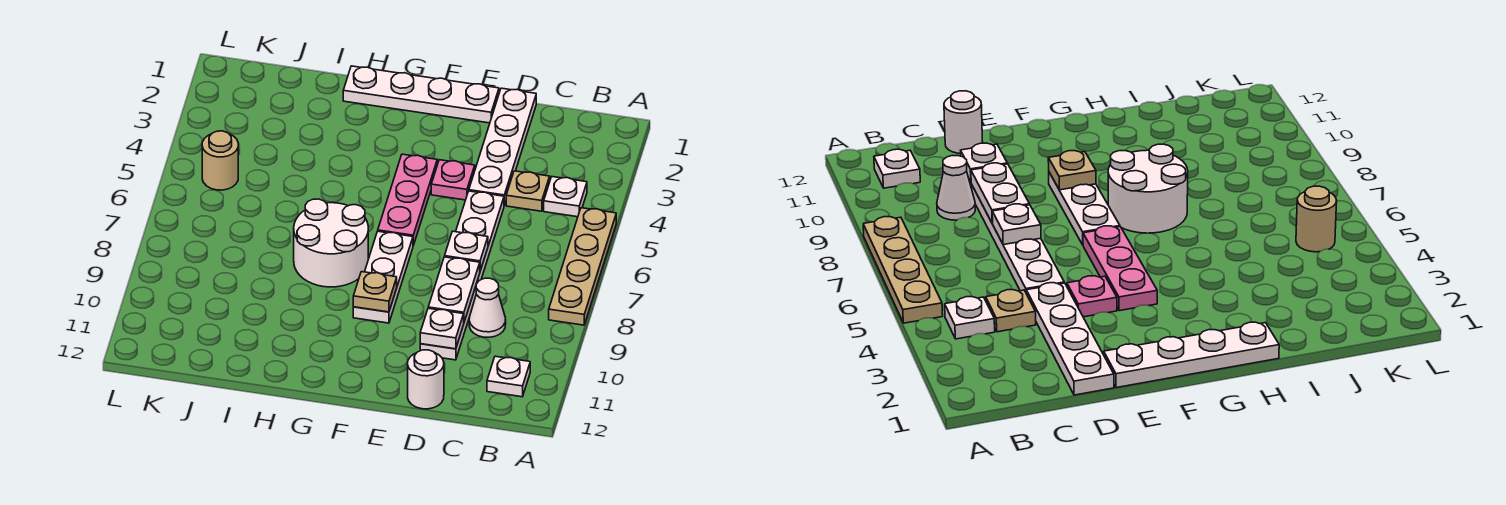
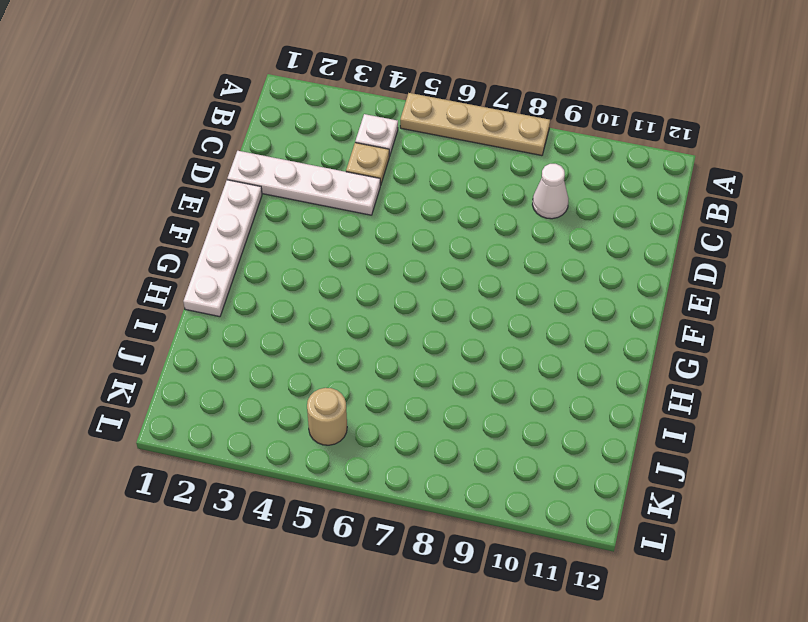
none -> white plate B11 level 1
none -> white plate D5:D10 level 1
none -> white round brick D12 level 1

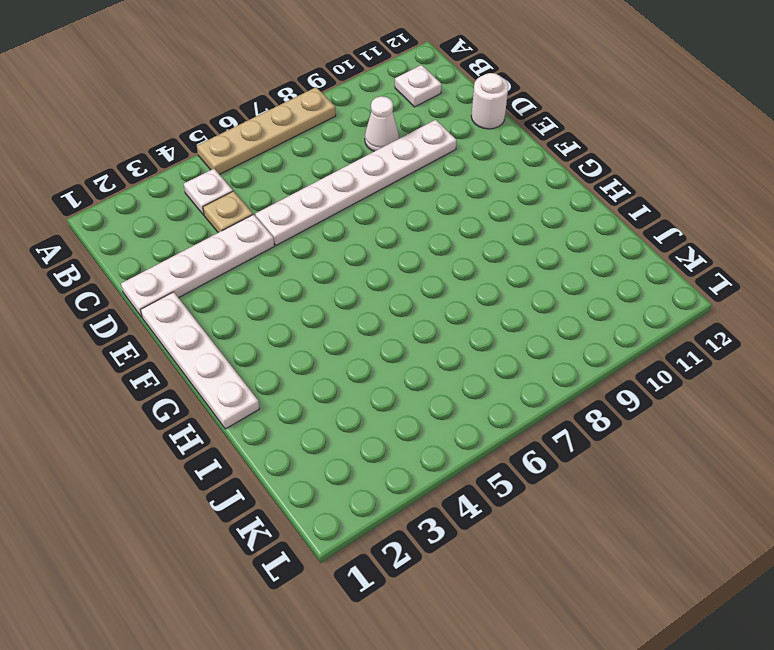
none -> pink plate E4 level 1
none -> pink plate F4:F6 level 1
none -> white plate F7:F9 level 1

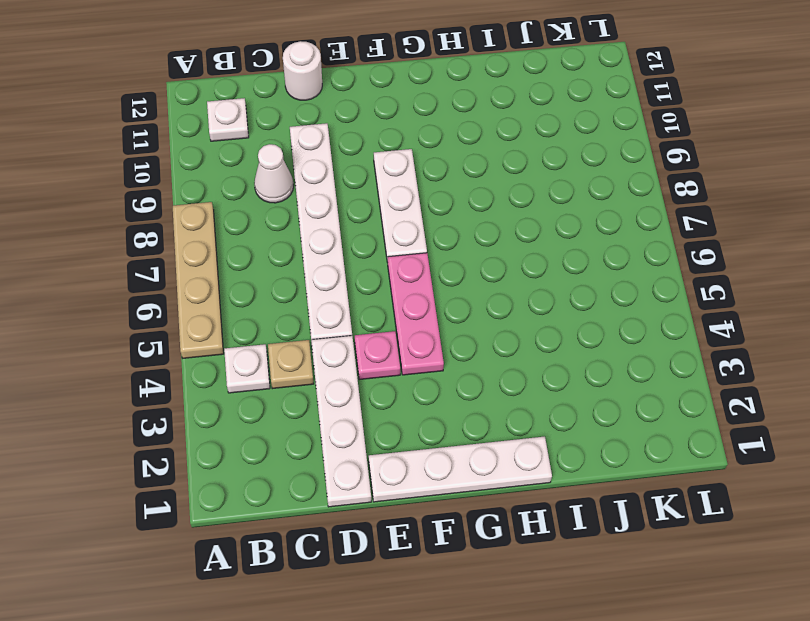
none -> white round brick G7:H8 level 1
none -> tan round brick K5 level 1
none -> white plate D7 level 2

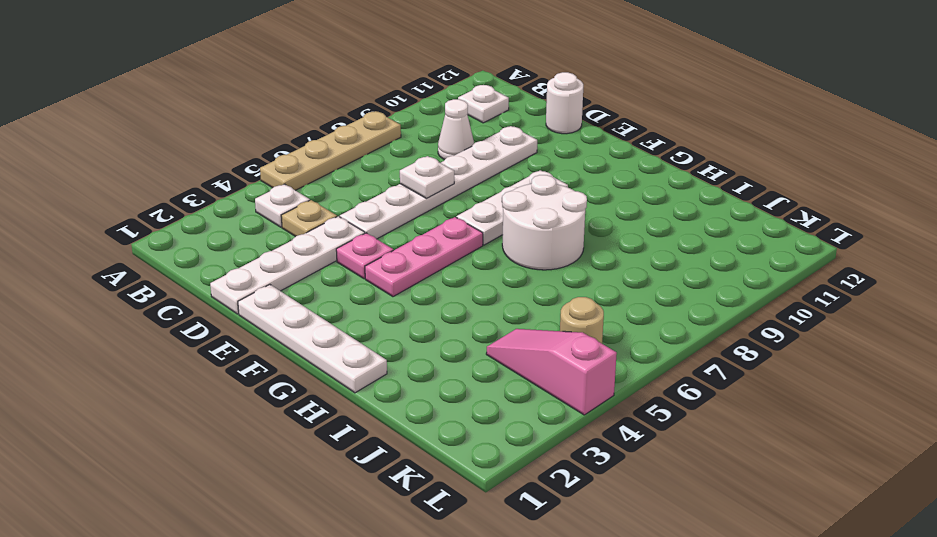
pink slope J4:L4 level 1 top L -> none
none -> white plate D8:D9 level 2
none -> white plate D10 level 2
none -> tan plate F9 level 2

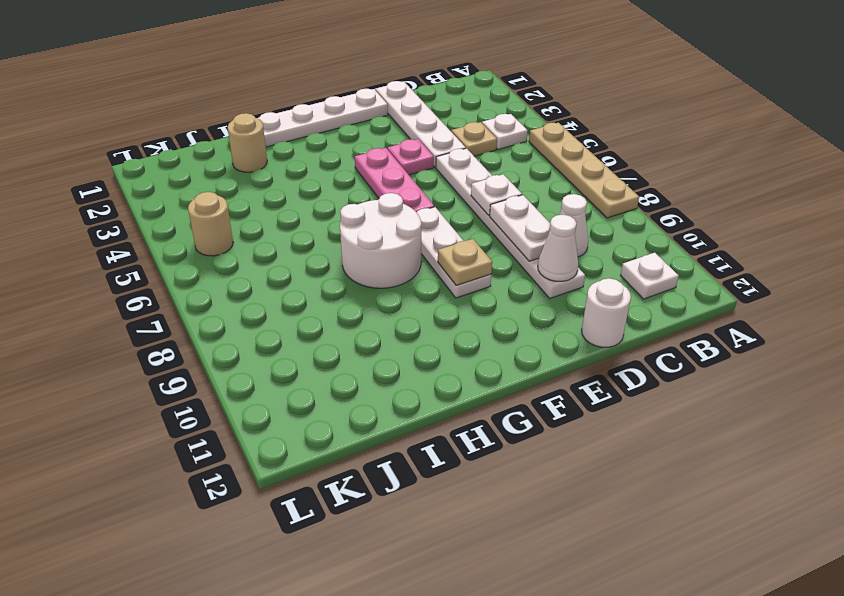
white cone D10 level 2 -> white plate D10 level 2
tan round brick I2 level 1 -> none

